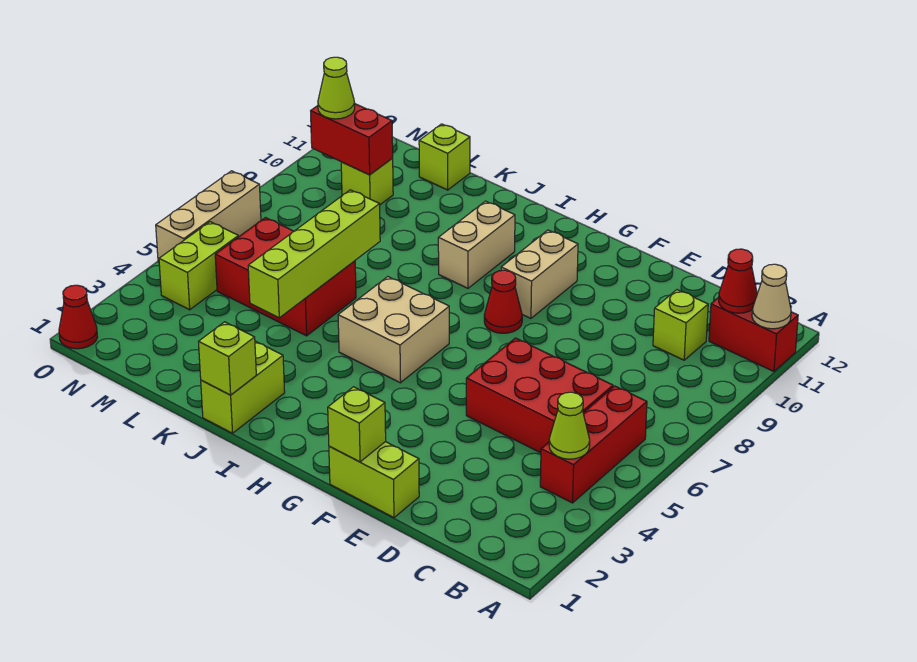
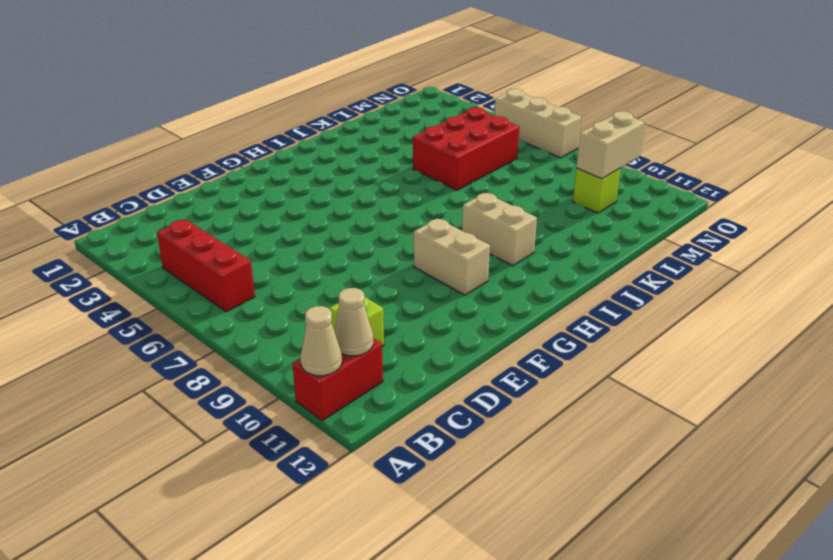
tan cone B11 level 2 -> red cone B11 level 2
tan brick M10:N10 level 2 -> red brick M10:N10 level 2
none -> red brick C5:E6 level 1
none -> lime brick E1:F1 level 1
none -> red cone G8 level 1

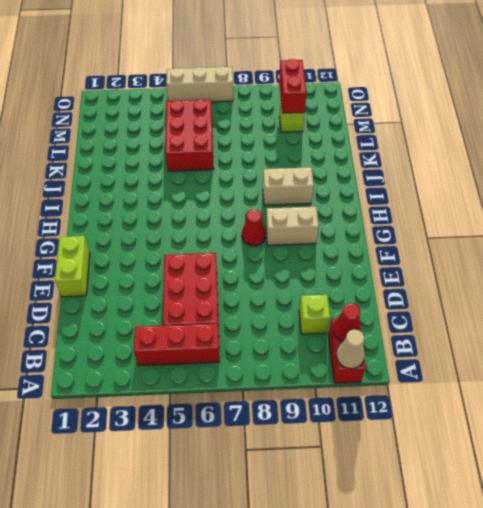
none -> tan brick H5:I6 level 1
none -> lime brick J1:J2 level 1
none -> lime brick L12 level 1

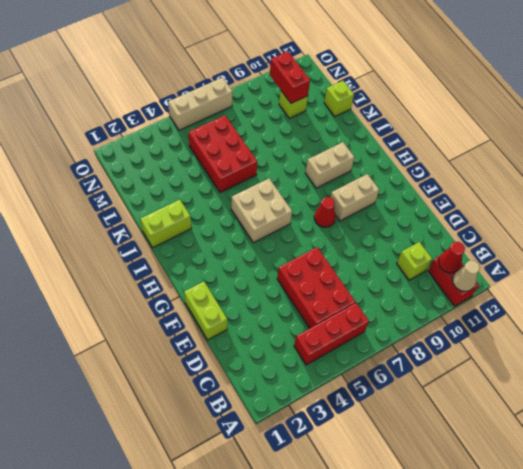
none -> lime brick N4:N5 level 1
none -> red cone O1 level 1
none -> lime cone B4 level 2

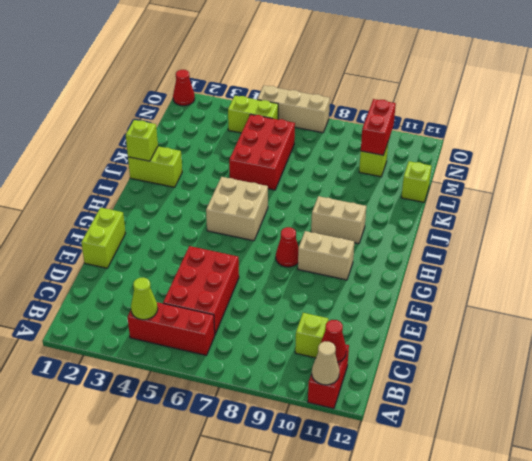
none -> lime brick F1 level 2
none -> lime brick K4:K7 level 2
none -> lime cone N10 level 3

